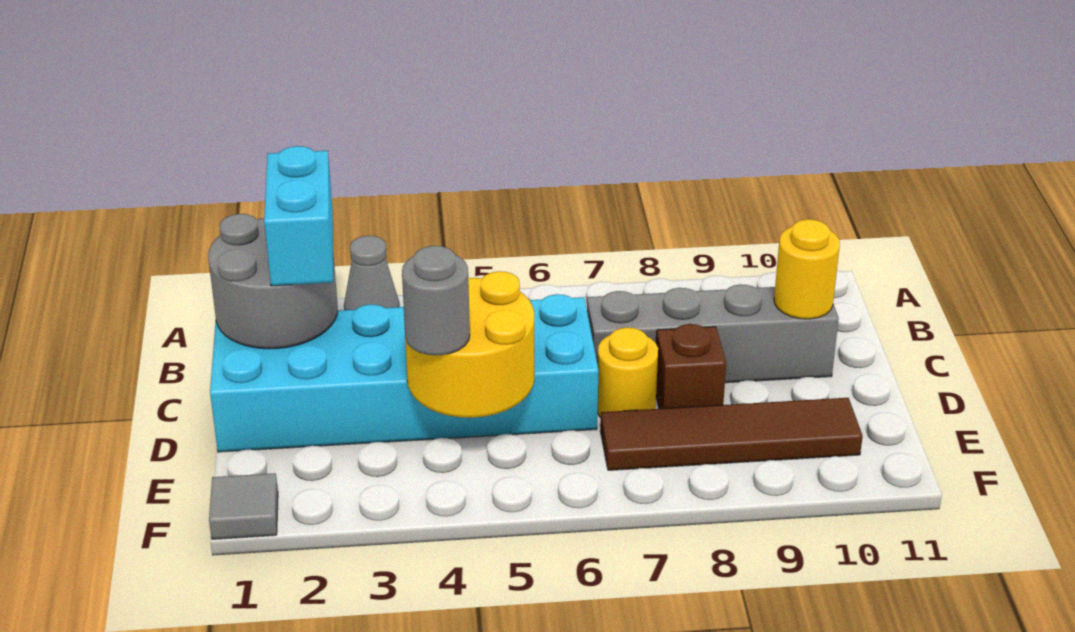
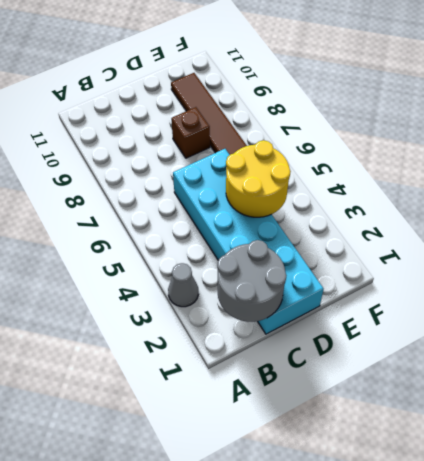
none -> grey brick C7:C10 level 1
none -> yellow round brick D7 level 1
none -> grey tile F1 level 1

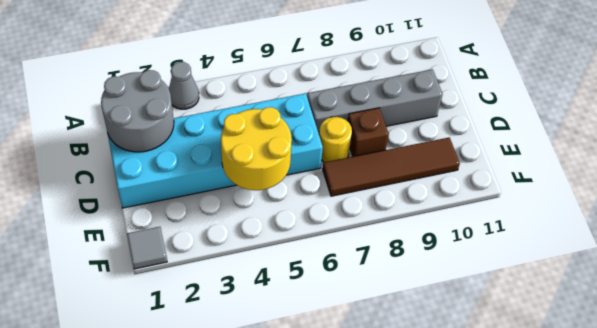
none -> yellow round brick C10 level 2
none -> cyan brick B2:C2 level 3
none -> grey round brick E4 level 3

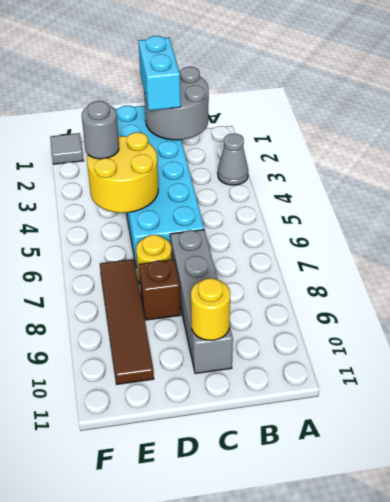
cyan brick C1:C2 level 3 -> cyan brick B2:C2 level 3

